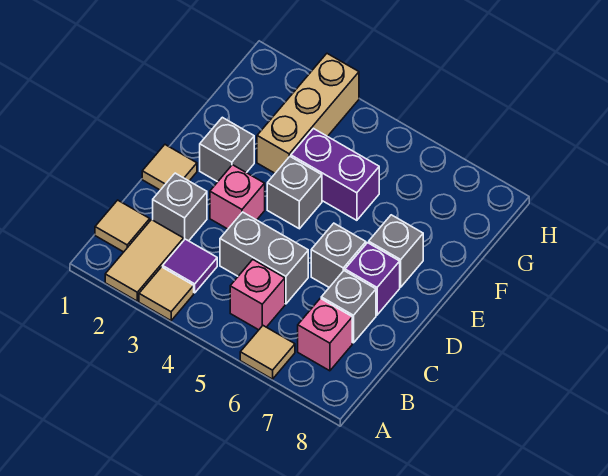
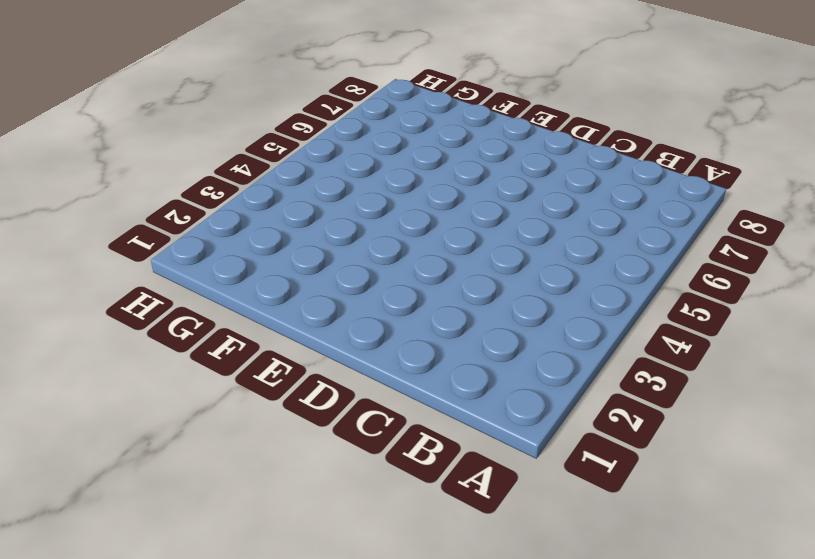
none -> tan tile A2:B2 level 1
none -> tan tile A3 level 1
none -> tan tile A6 level 1

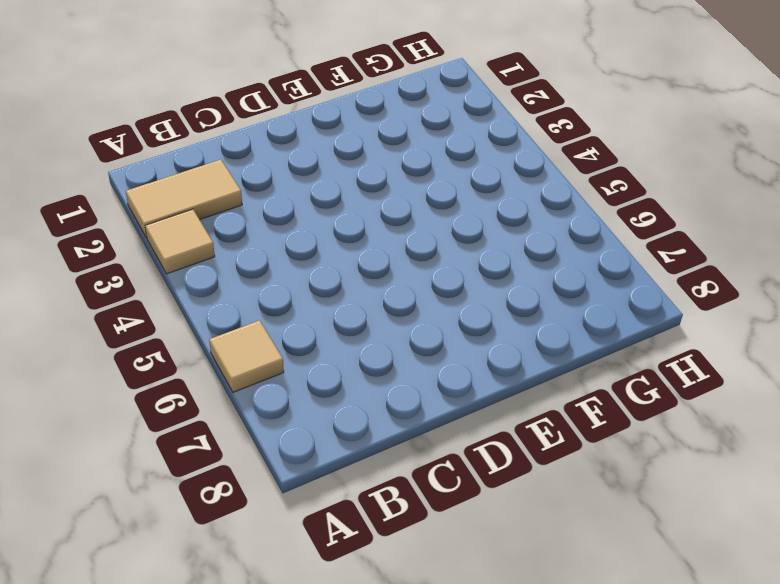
none -> tan tile B1 level 1
none -> purple tile B3 level 1
none -> pink brick B5 level 1

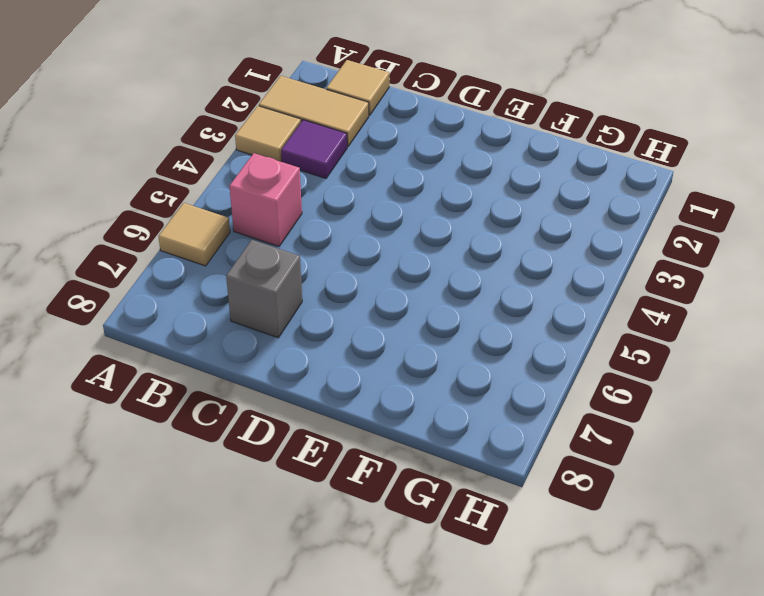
none -> pink brick B7 level 1
none -> grey brick C2 level 1
none -> grey brick C4:C5 level 1

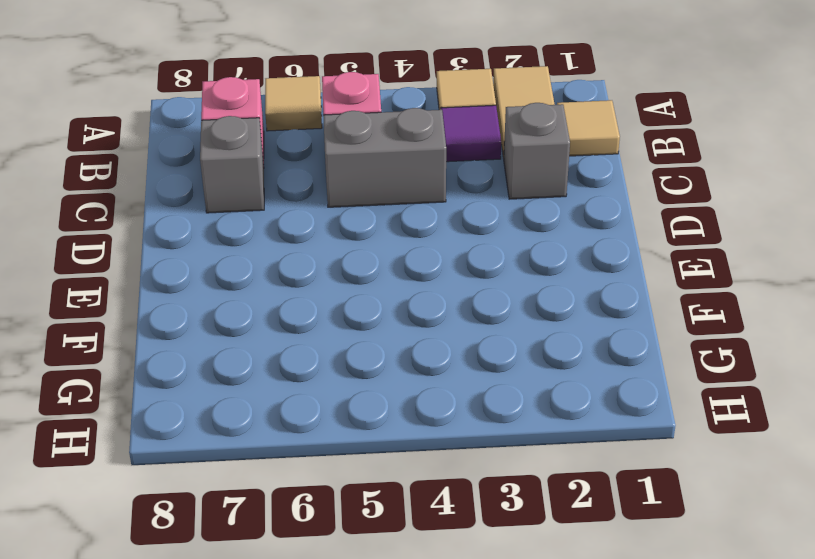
none -> tan tile D1 level 1
none -> pink brick D3 level 1
none -> grey brick D6 level 1

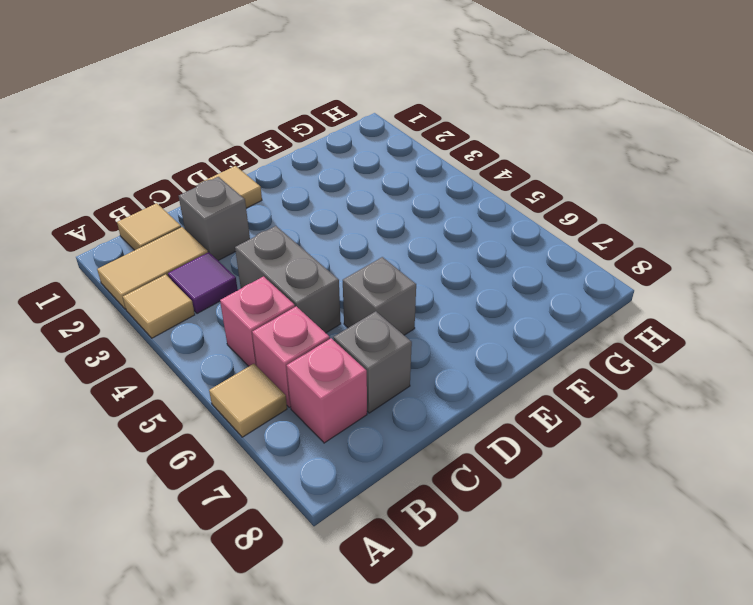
pink brick B6 level 1 -> pink brick D3 level 1
none -> purple brick D7 level 1
none -> grey brick E2 level 1
none -> grey brick E4 level 1

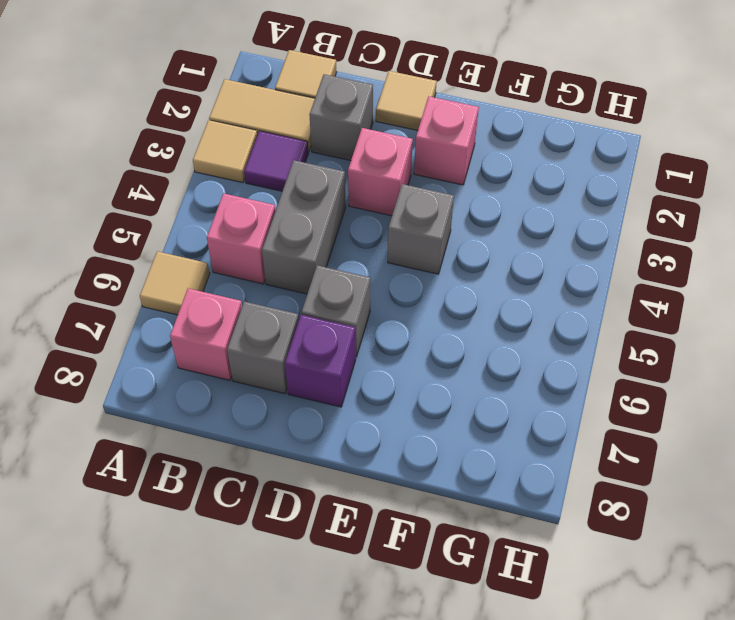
pink brick E2 level 1 -> grey brick E2 level 1
none -> grey brick E7 level 1
none -> tan brick F3:H3 level 1
none -> purple brick F4:F5 level 1

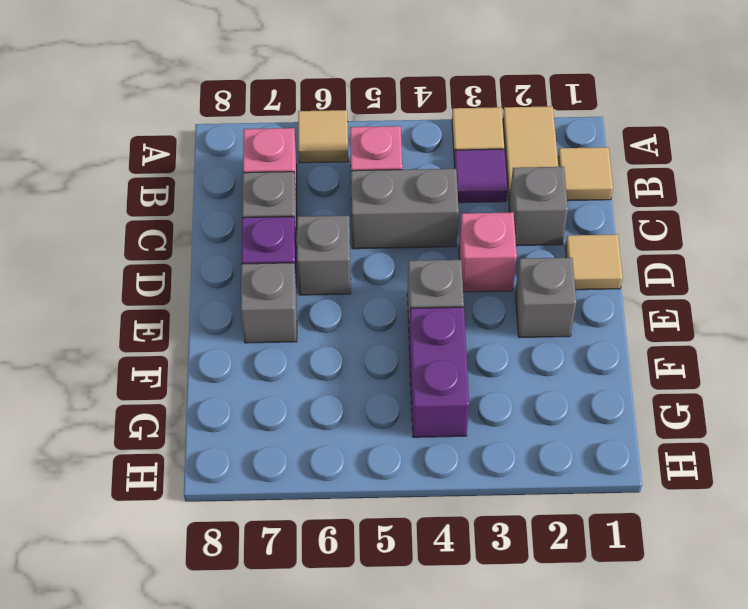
purple brick F4:G4 level 1 -> purple brick F4:F5 level 1
none -> tan brick F3:H3 level 1

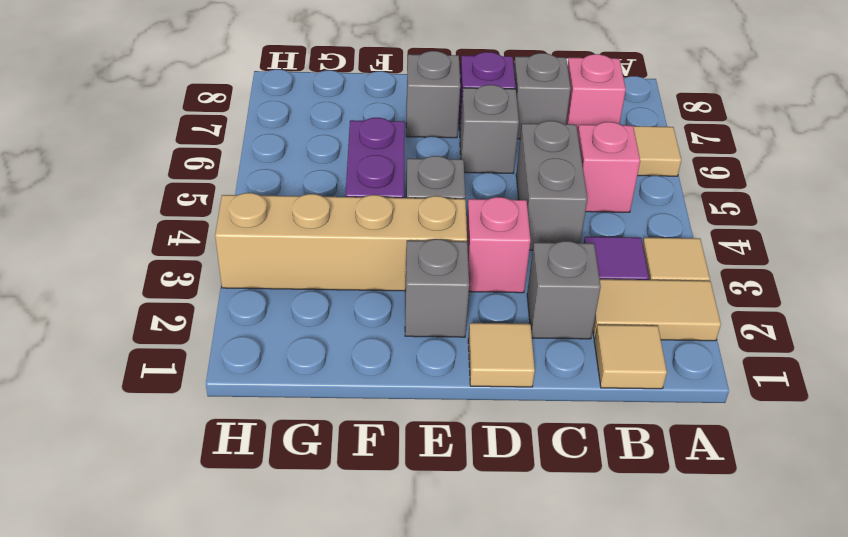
tan brick E3:H3 level 1 -> tan brick F3:H3 level 1

